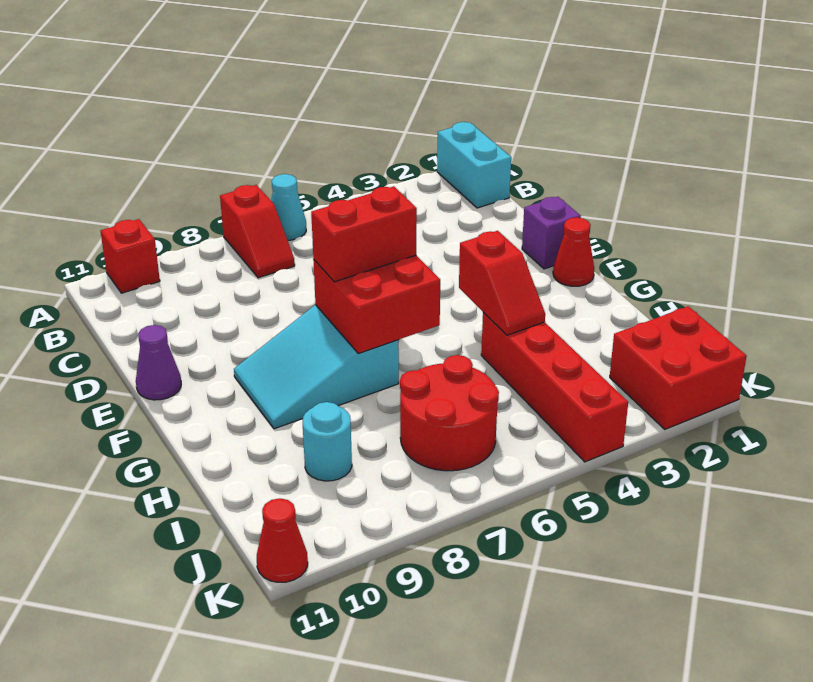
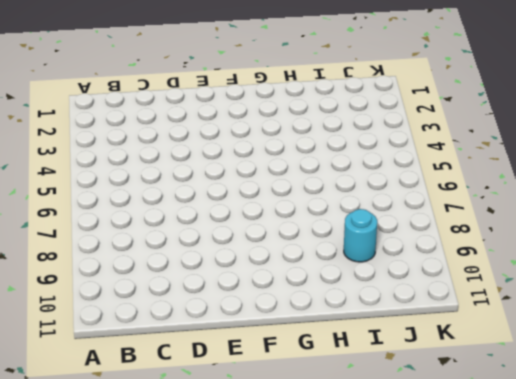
none -> cyan brick A1:B1 level 1
none -> cyan cone A6 level 1
none -> red slope A7:B7 level 1 top A

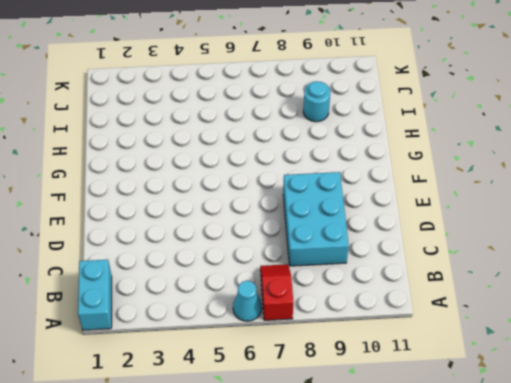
cyan brick C8:E9 level 1 -> none
none -> red brick A10 level 1
none -> purple brick E1 level 1
none -> purple cone E11 level 1

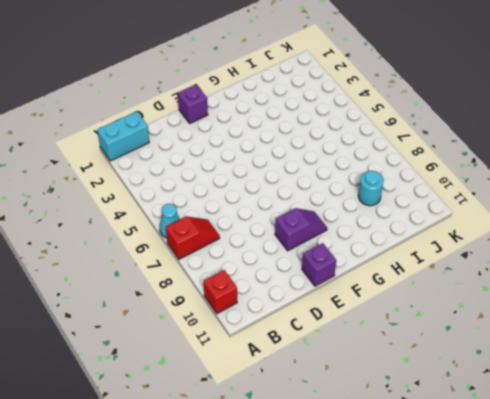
purple slope E9:F9 level 1 top E -> cyan slope F7:G9 level 1 top 7
purple brick E11 level 1 -> purple cone E11 level 1
none -> red cone F1 level 1
none -> red brick H4:K4 level 1
none -> red round brick I6:J7 level 1

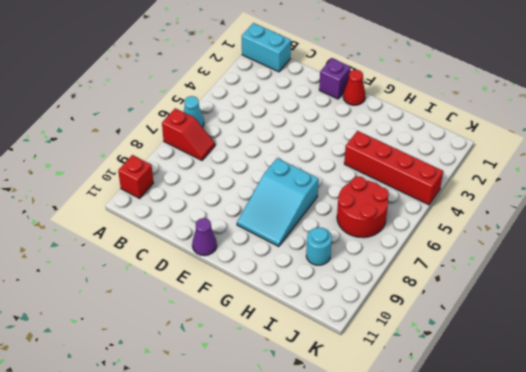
none -> red brick J1:K2 level 1
none -> red cone K11 level 1
none -> red brick F6:G7 level 2

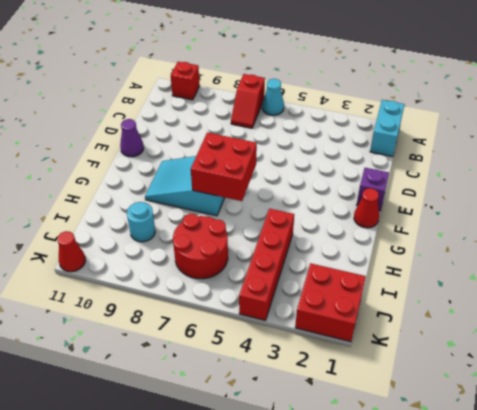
none -> red slope G4:H4 level 2 top G
none -> red brick F6:F7 level 3

